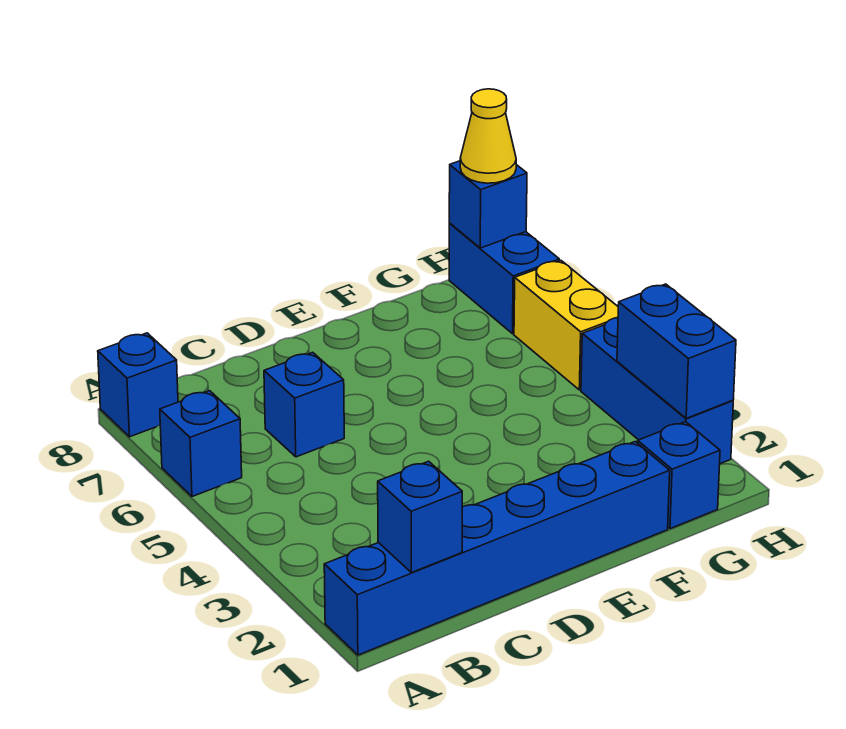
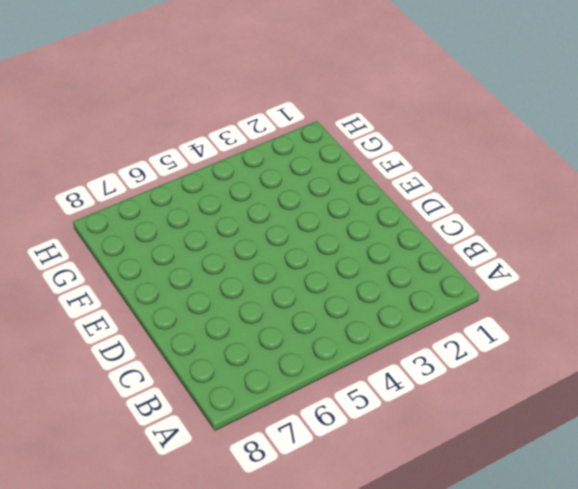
none -> blue brick A1:F1 level 1
none -> blue brick A6 level 1
none -> blue brick A8 level 1

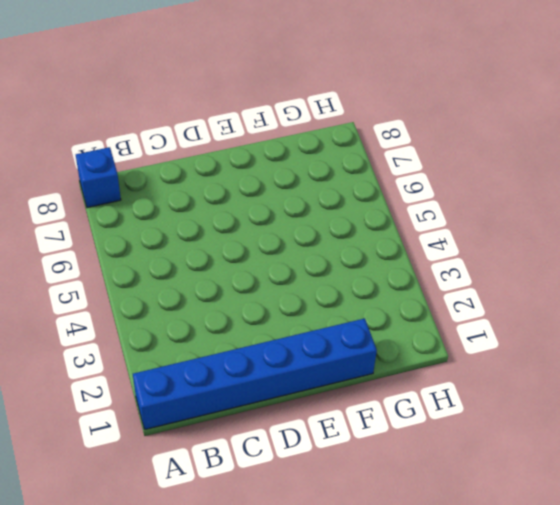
none -> blue brick A6 level 1
none -> blue brick C6 level 1
none -> blue brick G1 level 1

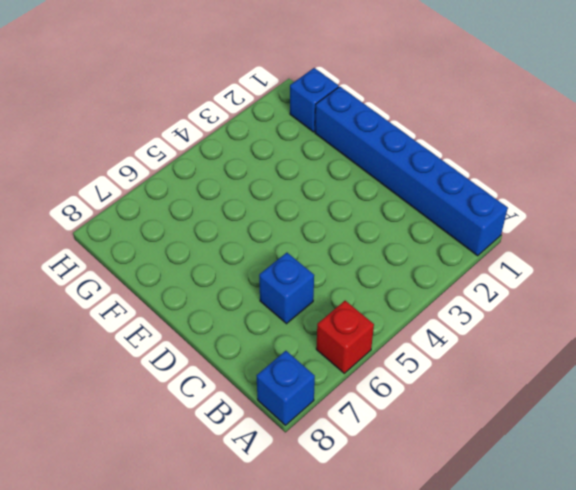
red brick A6 level 1 -> blue brick A6 level 1
none -> blue brick H2:H4 level 1
none -> yellow brick H5:H6 level 1
none -> blue brick H7:H8 level 1

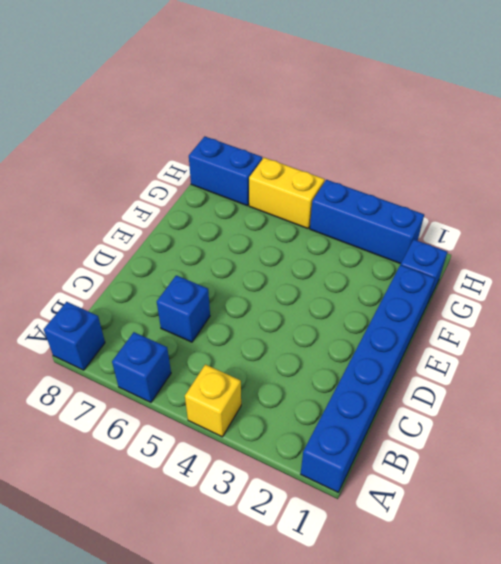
yellow brick A4 level 1 -> none
none -> blue brick B1 level 2
none -> blue brick H2:H3 level 2
none -> blue brick H8 level 2

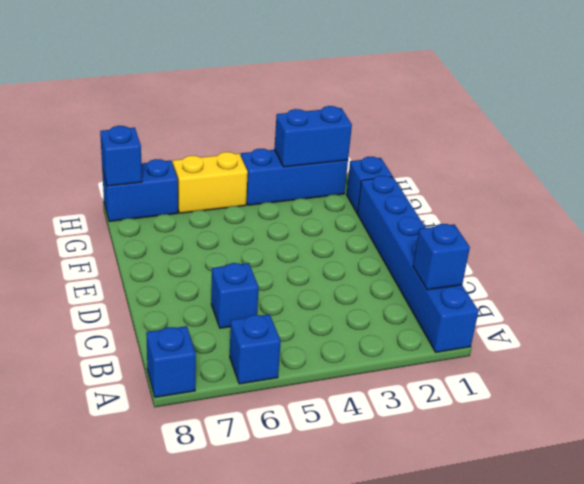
none -> yellow cone H8 level 3

